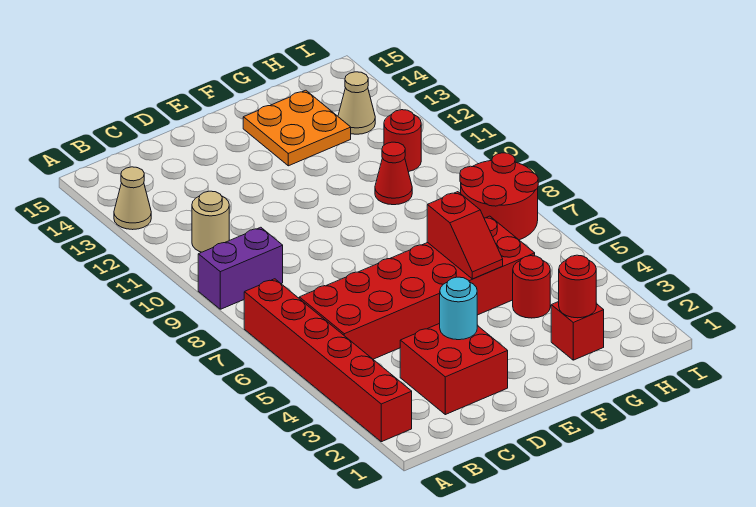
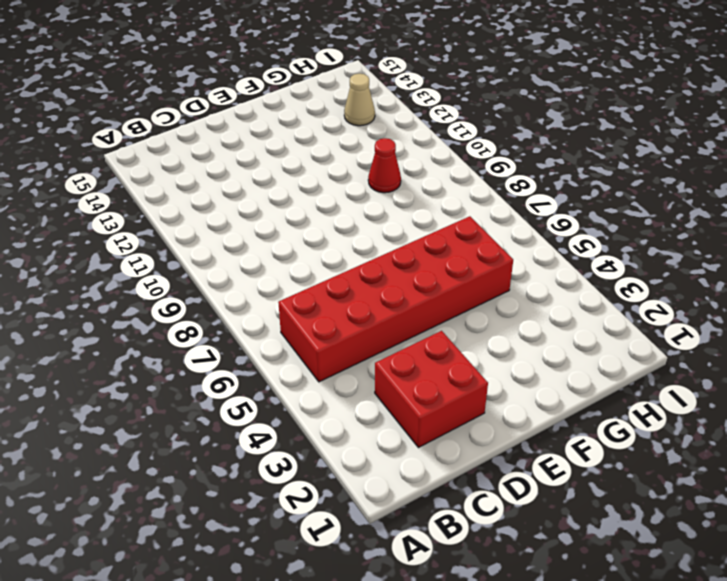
none -> red brick A2:A7 level 1
none -> purple brick A9:B9 level 1
none -> tan cone A13 level 1

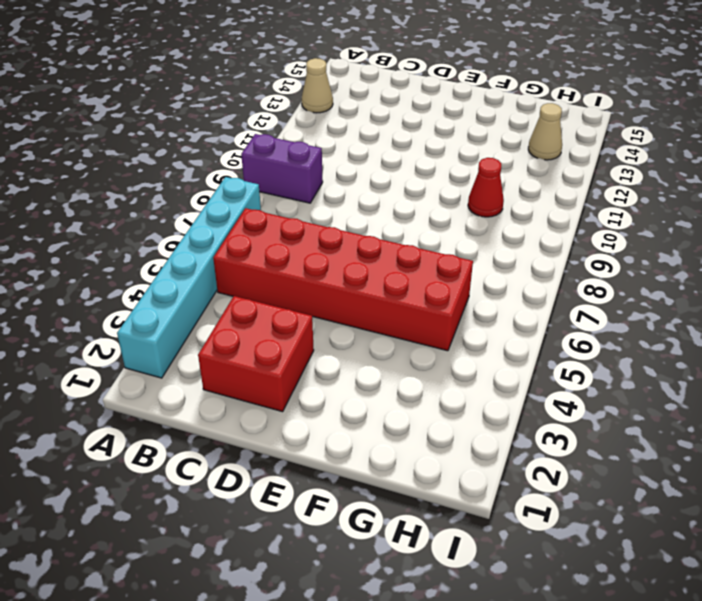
cyan brick A2:A7 level 1 -> red brick A2:A7 level 1
none -> tan round brick B11 level 1
none -> orange plate F13:G14 level 1
none -> red brick G2 level 1

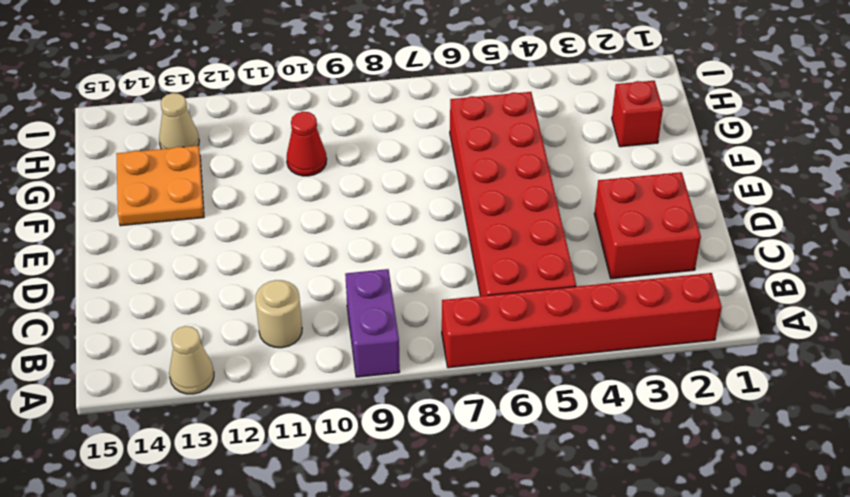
none -> red round brick G4 level 1
none -> red round brick H7:I8 level 1
none -> red round brick H11 level 1

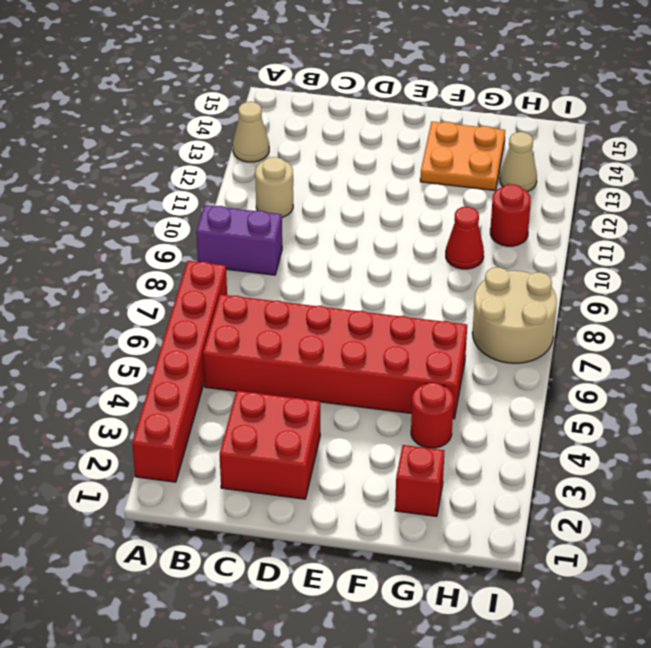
tan round brick H7:I8 level 1 -> red round brick H7:I8 level 1
none -> cyan round brick D3 level 2
none -> red slope F5:F6 level 2 top 6
none -> red round brick G2 level 2

